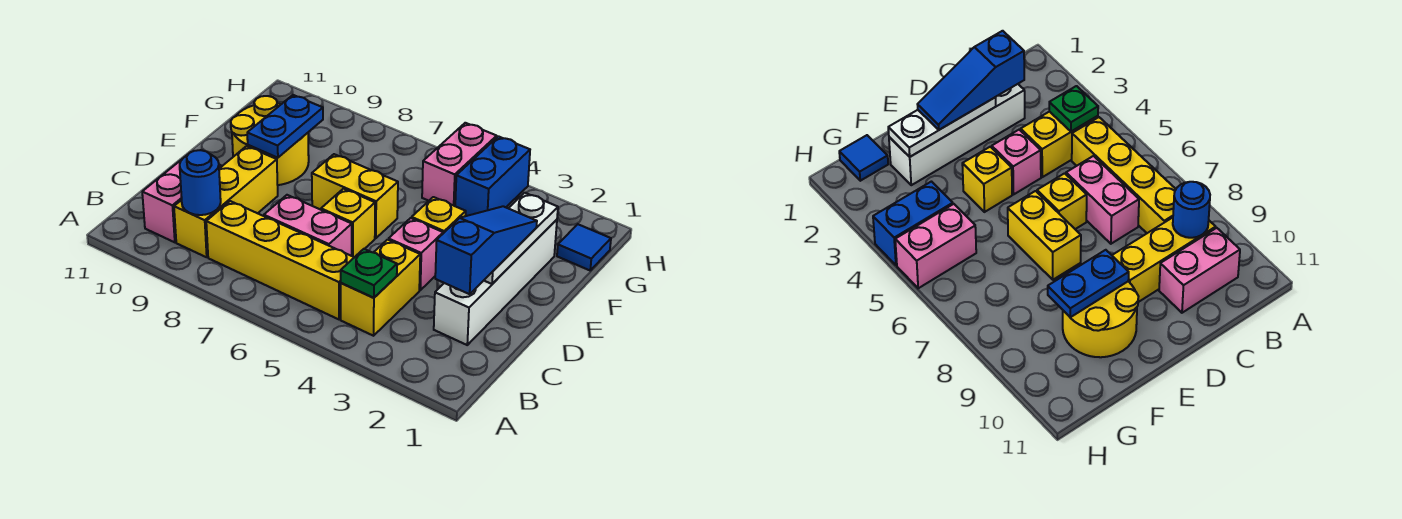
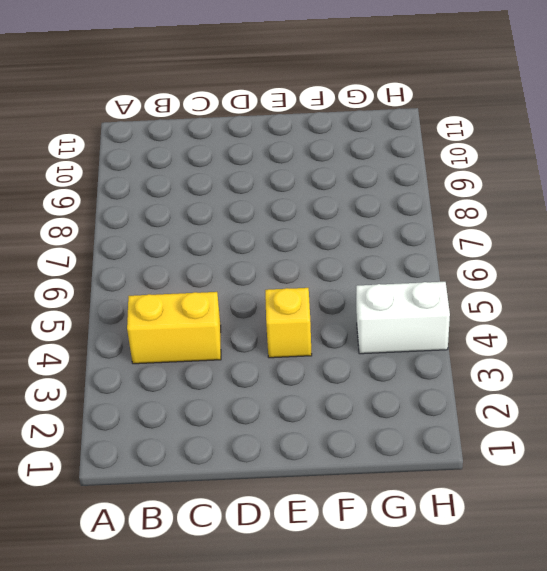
white brick G4:H4 level 1 -> blue brick G4:H4 level 1
none -> yellow brick B5:B8 level 1
none -> yellow brick B9:D9 level 1
none -> pink brick B10:C10 level 1

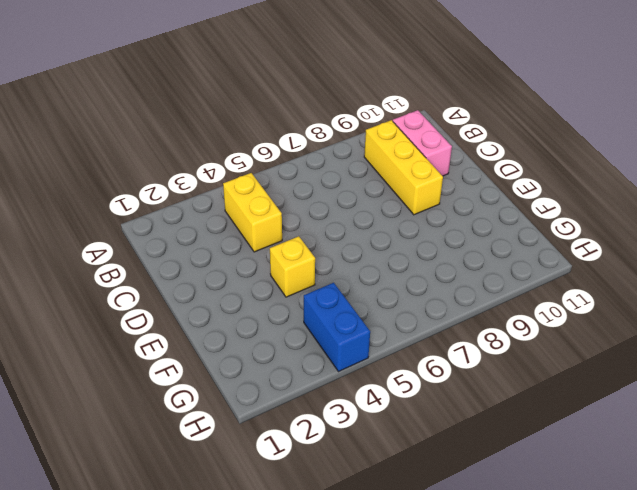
none -> yellow brick B5:B8 level 1
none -> white brick C2:F2 level 1
none -> pink brick C6:C7 level 1

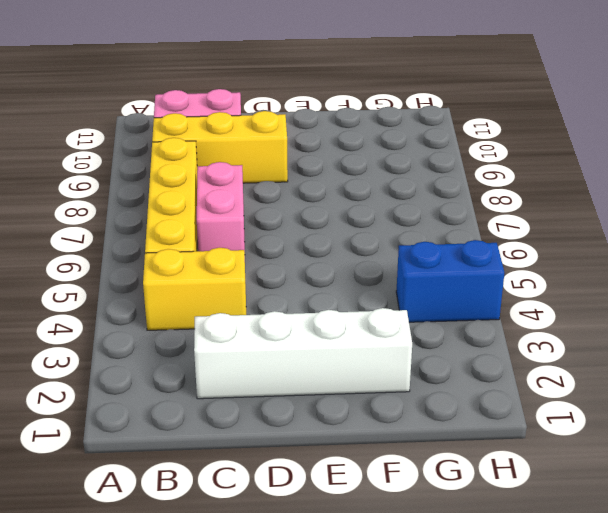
none -> pink brick D4 level 1
none -> yellow brick D6 level 1
none -> yellow brick E4 level 1

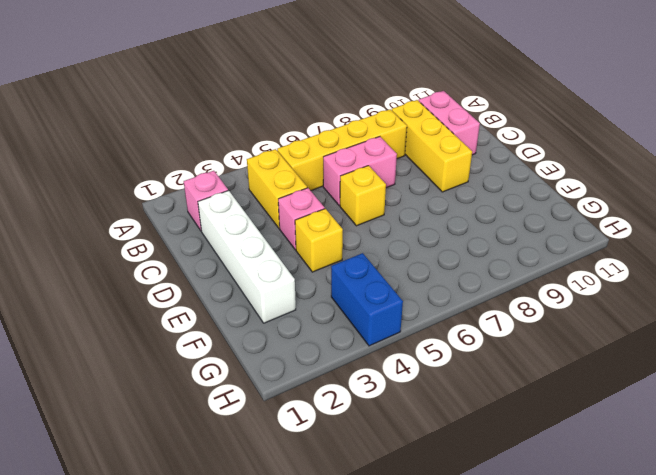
pink brick B2 level 1 -> none
none -> yellow brick E6:E7 level 1
none -> yellow round brick E9:F10 level 1
none -> blue tile G1 level 1

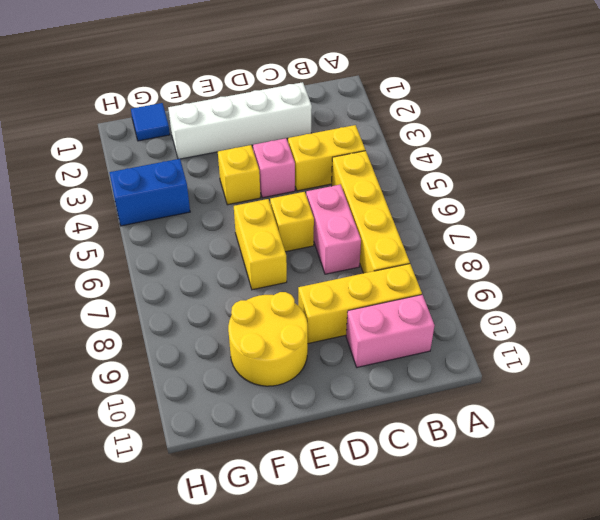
none -> pink brick G5:H5 level 1
none -> green plate B4 level 2
none -> blue round brick B9 level 2

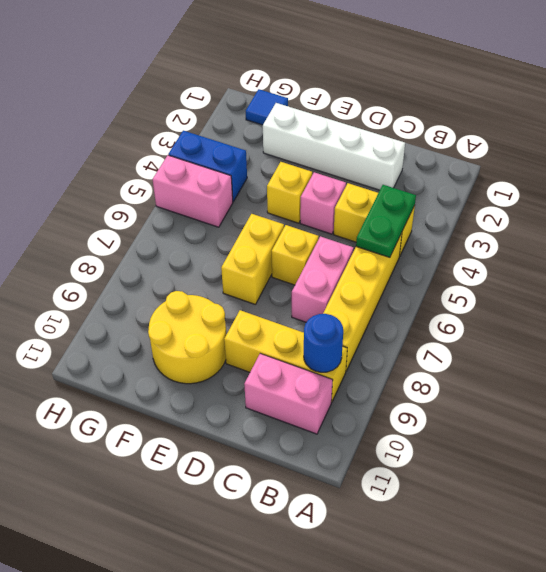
green plate B4:B5 level 2 -> green plate B4 level 2
none -> white plate D2:F2 level 2
none -> blue plate E9:F9 level 2
none -> blue slope C2:E2 level 3 top C

